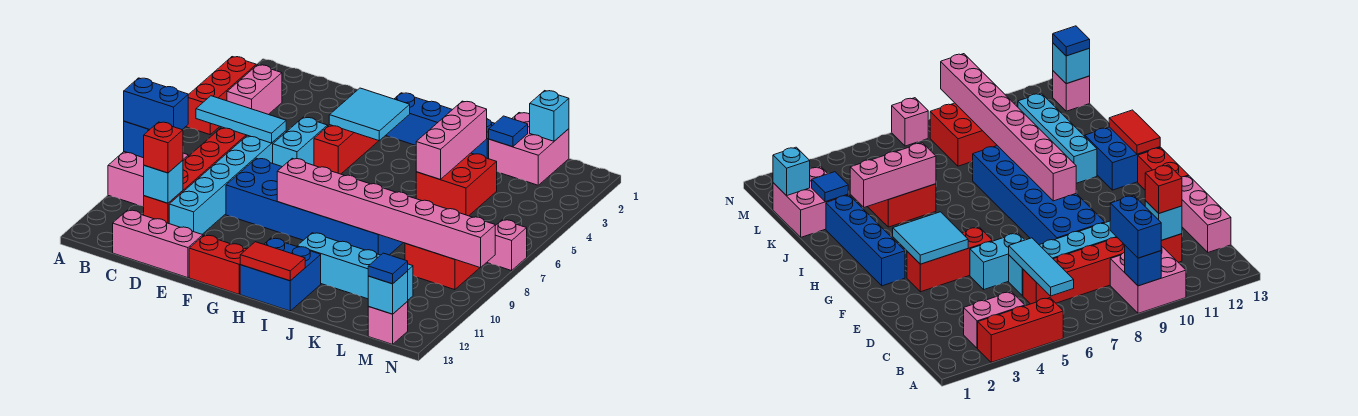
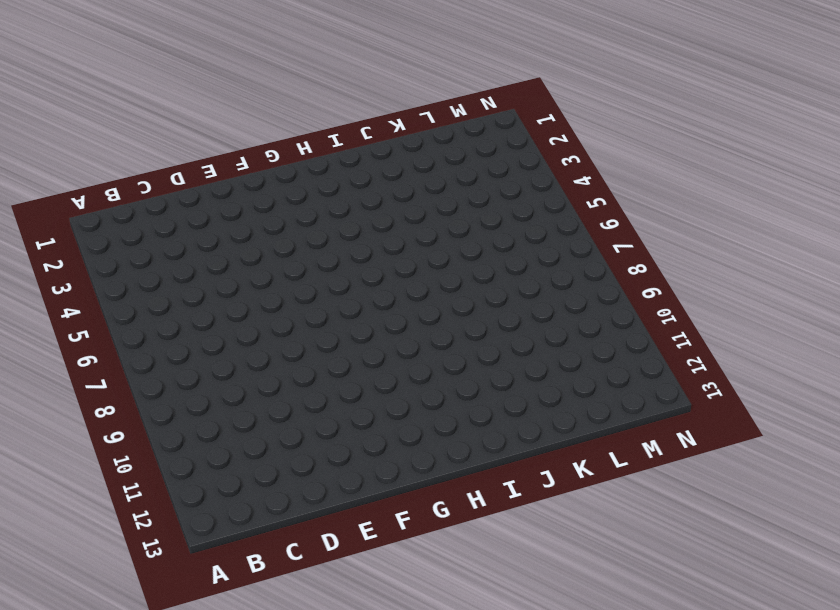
none -> red brick A3:A5 level 1
none -> pink brick A9:B10 level 1
none -> pink brick B3:B4 level 1
none -> red brick C6:C11 level 1

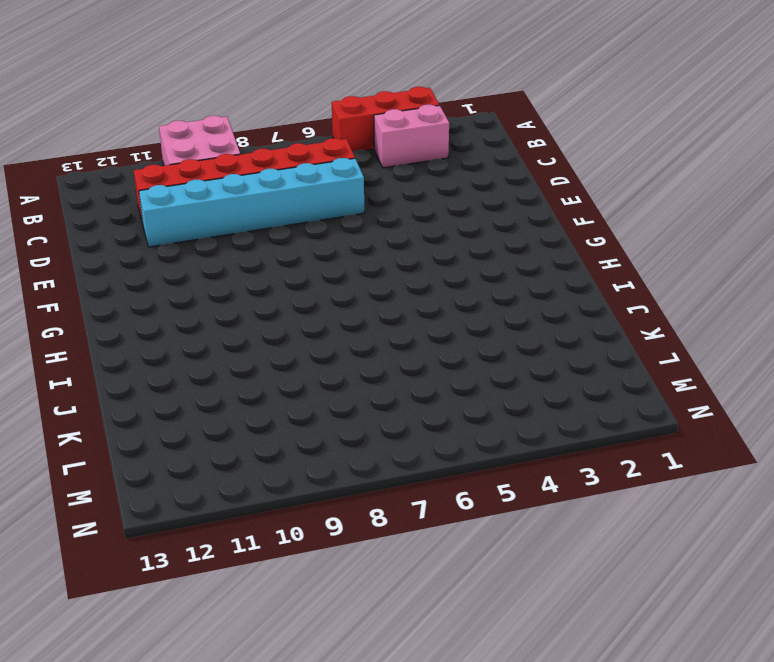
none -> pink brick C13:E13 level 1
none -> cyan brick E5:E6 level 1
none -> blue brick E8:J9 level 1
none -> red brick F3:F5 level 1

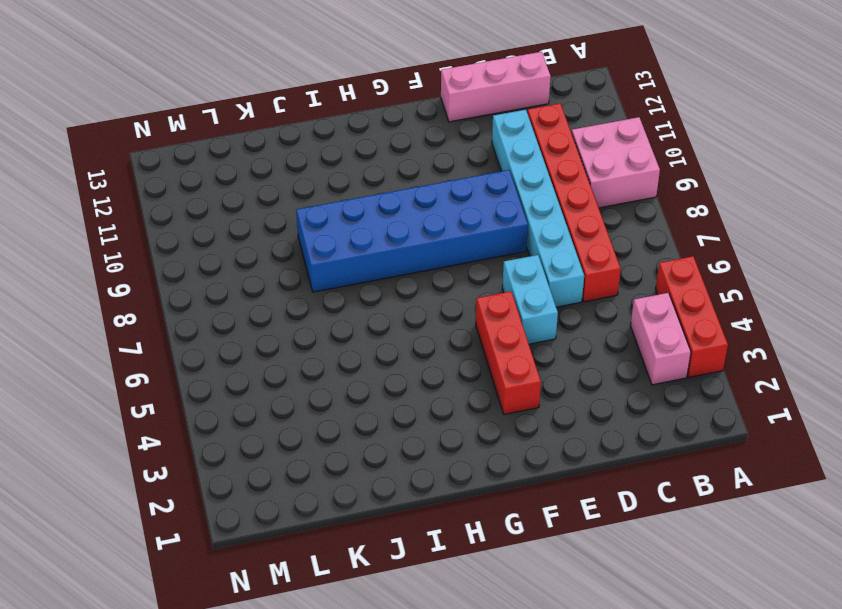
none -> red brick F13:G13 level 1
none -> blue brick G2:J2 level 1
none -> blue brick H12:I13 level 1
none -> cyan brick I11:L11 level 1

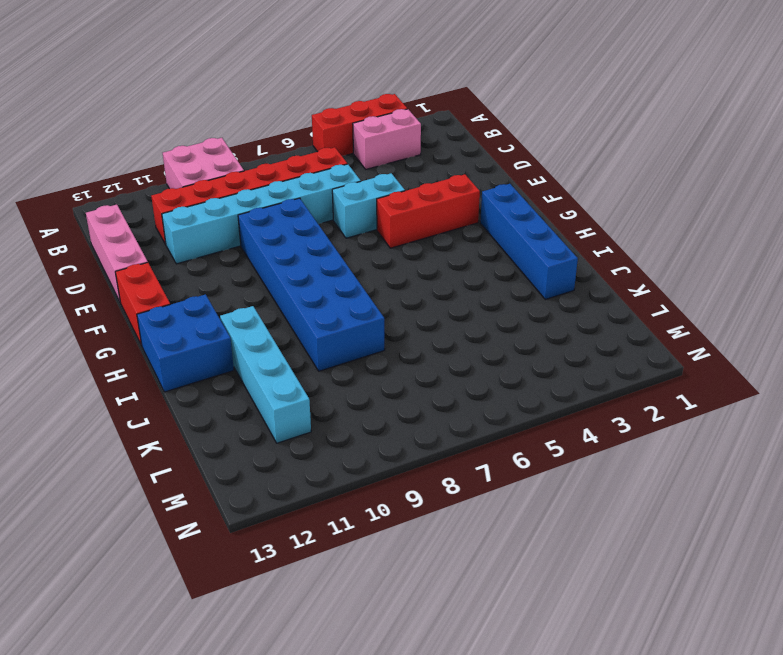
none -> red brick J4:K5 level 1
none -> pink brick K1:L2 level 1
none -> red brick L8:M9 level 1
none -> pink brick M13 level 1

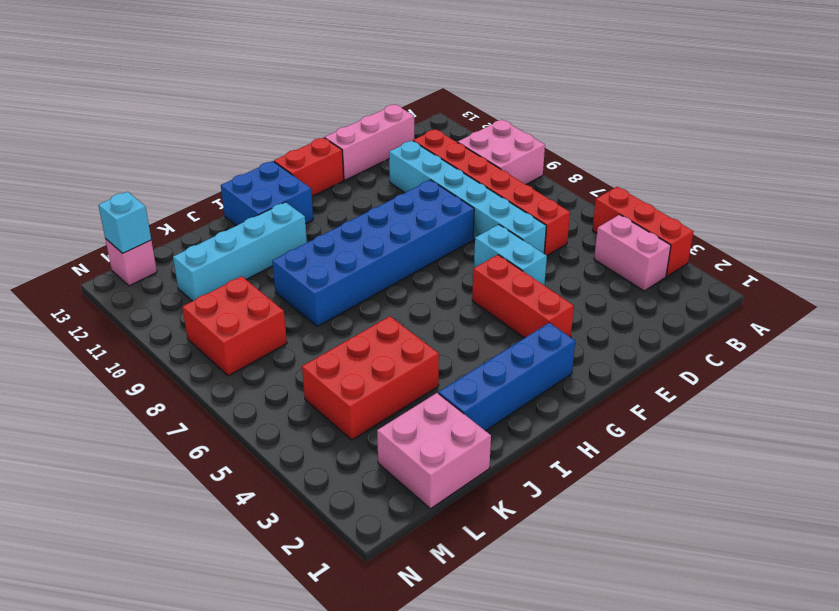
red brick J4:L5 level 1 -> red brick J4:K5 level 1
none -> pink brick N7 level 1
none -> blue brick A9 level 2
none -> cyan tile B6:D6 level 2
none -> cyan brick C11 level 2

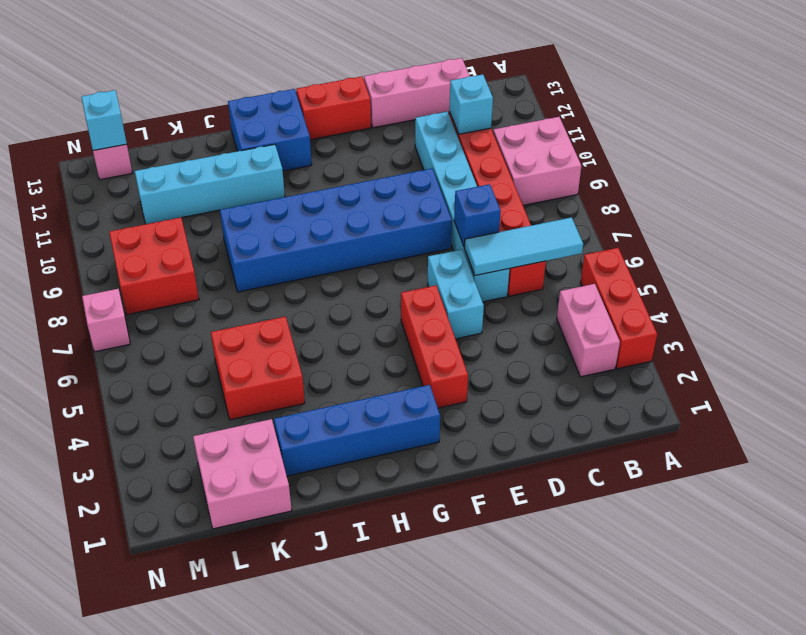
blue brick D7 level 2 -> blue brick A9 level 2
none -> cyan tile F3:G4 level 2
none -> pink brick G9:N9 level 2
none -> red tile H13:I13 level 2
none -> pink brick J3:J5 level 2

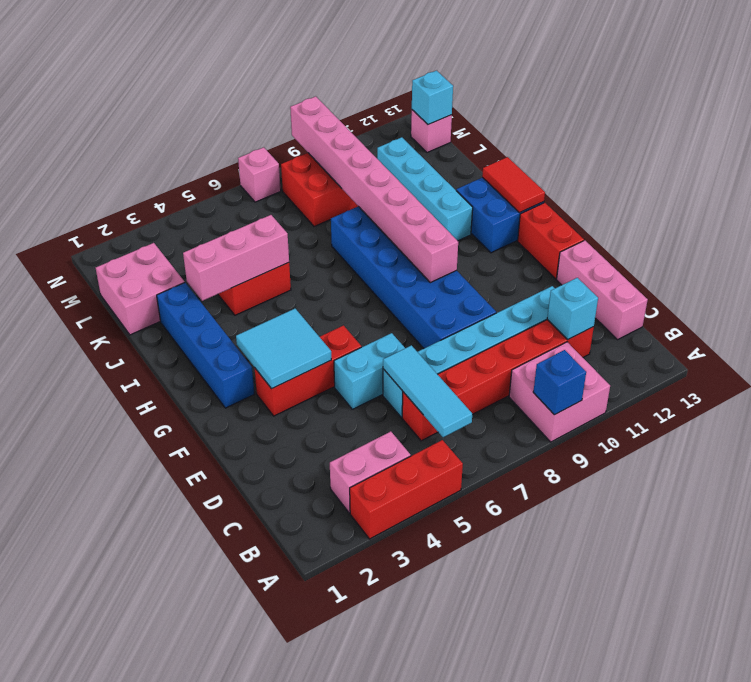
none -> blue tile K2 level 2
none -> cyan brick L1 level 2
none -> blue brick A9:B9 level 3
none -> red brick C11 level 3

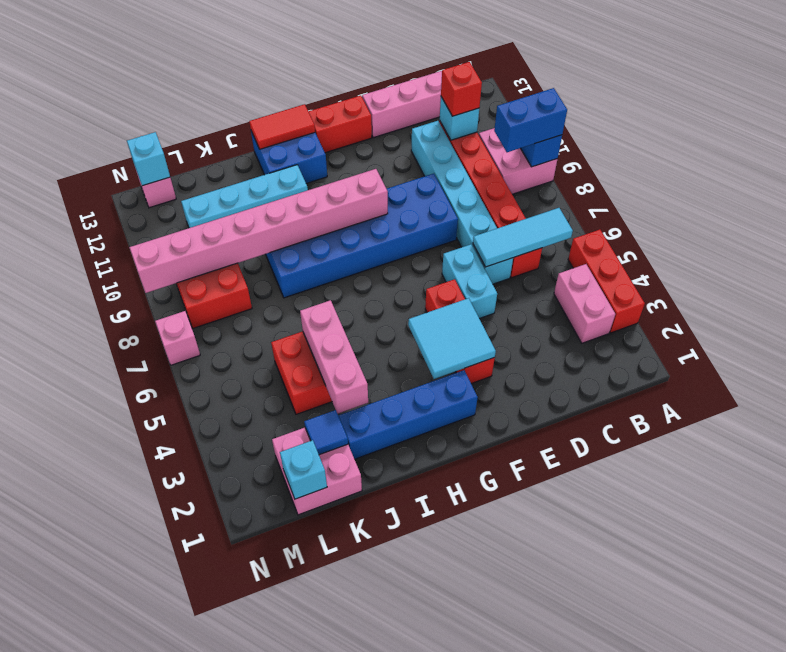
none -> blue tile M13 level 3

